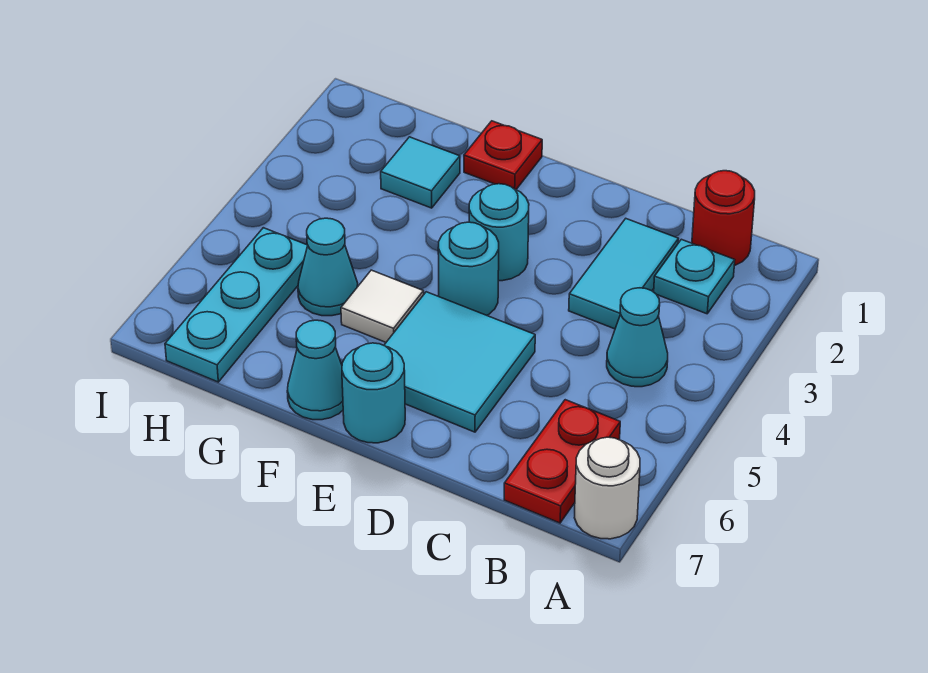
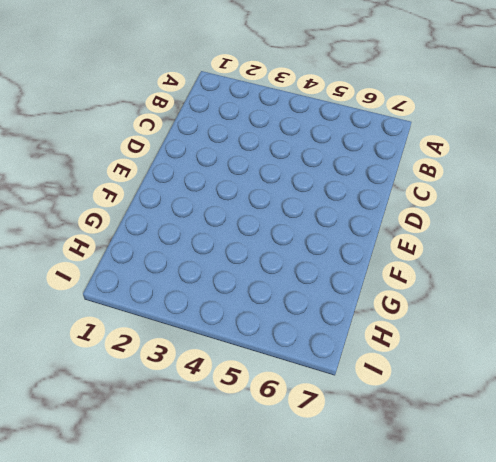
none -> white round brick A7 level 1
none -> red round brick B1 level 1
none -> cyan plate B2 level 1

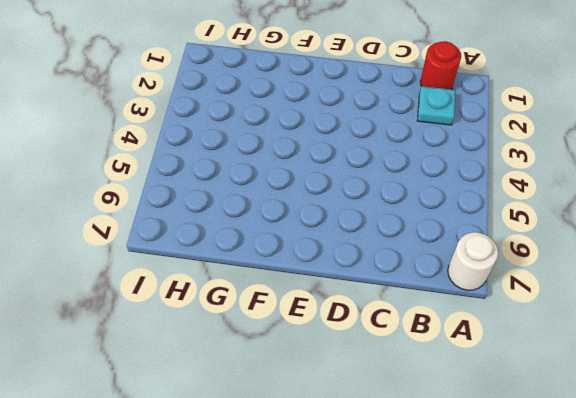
none -> cyan cone B4 level 1
none -> red plate B6:B7 level 1
none -> cyan tile C2:C3 level 1

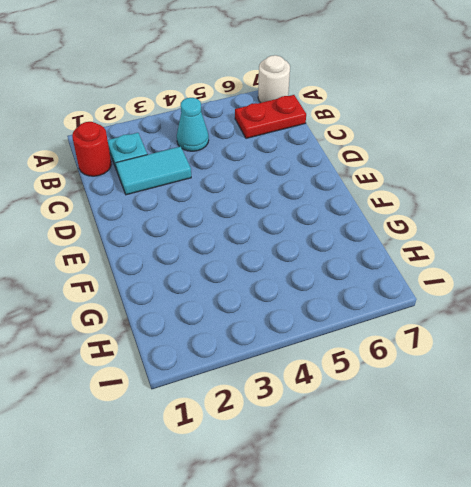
none -> cyan tile D5:E6 level 1
none -> cyan round brick E3 level 1
none -> cyan round brick E4 level 1

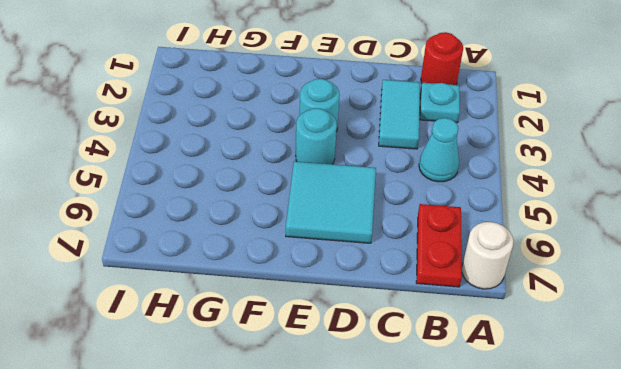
none -> cyan round brick E7 level 1
none -> red plate F1 level 1
none -> white tile F5 level 1

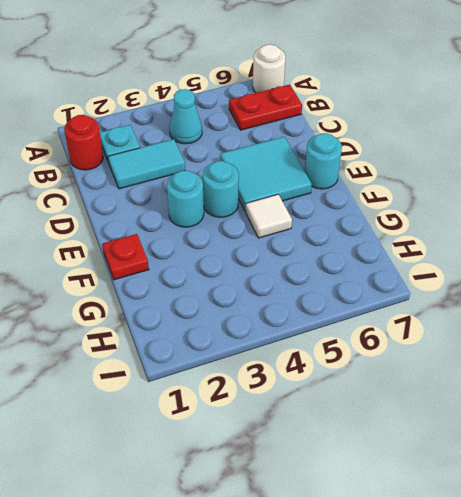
none -> cyan cone F7 level 1
none -> cyan tile G2 level 1
none -> cyan cone G5 level 1

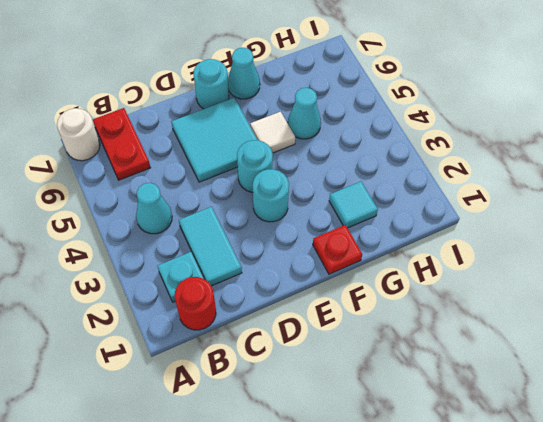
none -> cyan plate H5:H7 level 1

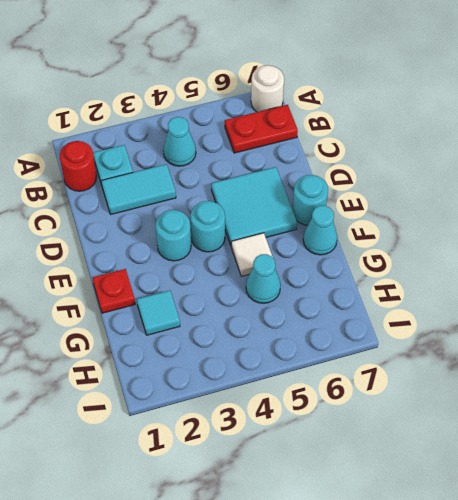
none -> cyan plate H5:H7 level 1

